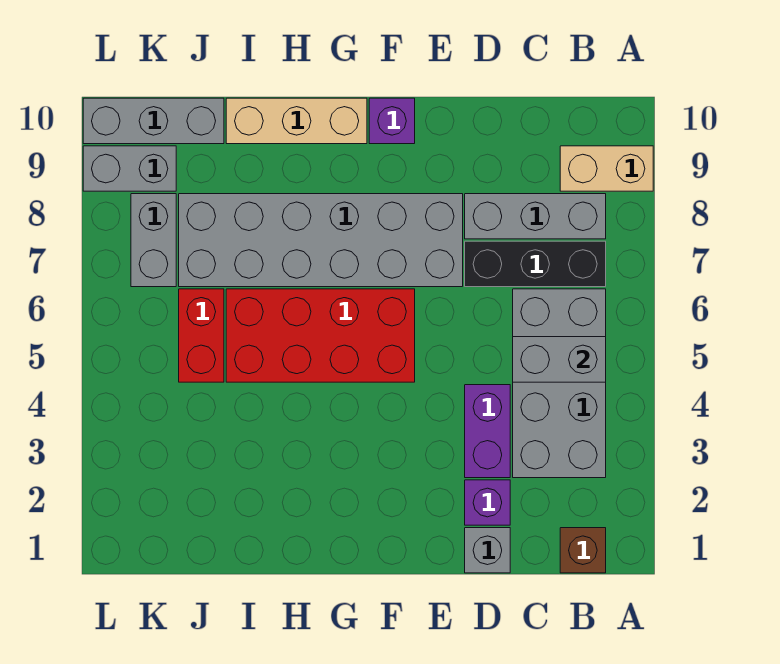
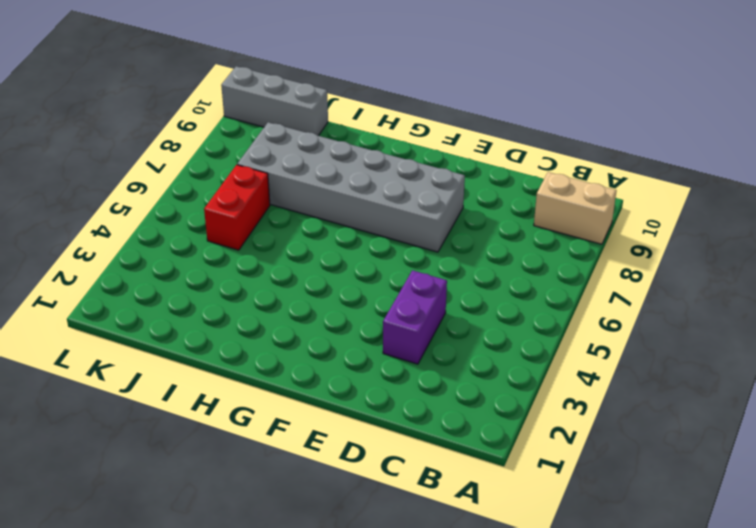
none -> brown brick B1 level 1
none -> grey brick B3:C6 level 1
none -> black brick B7:D7 level 1

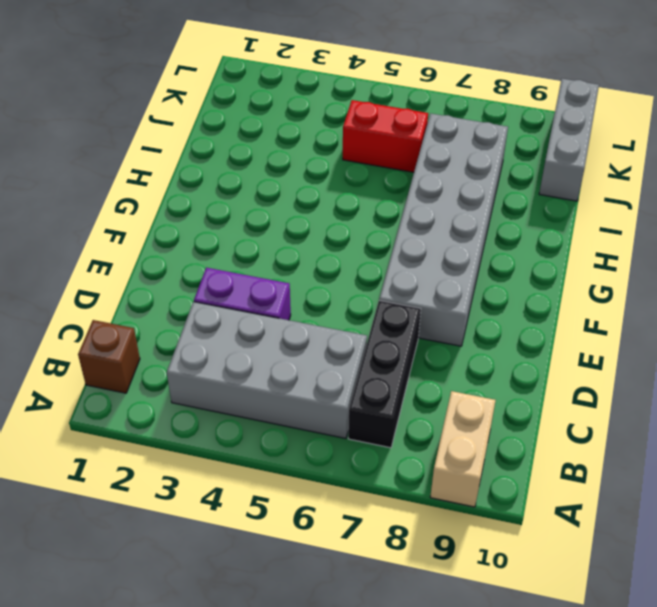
none -> grey brick B8:D8 level 1
none -> grey brick D1 level 1
none -> purple brick D2 level 1

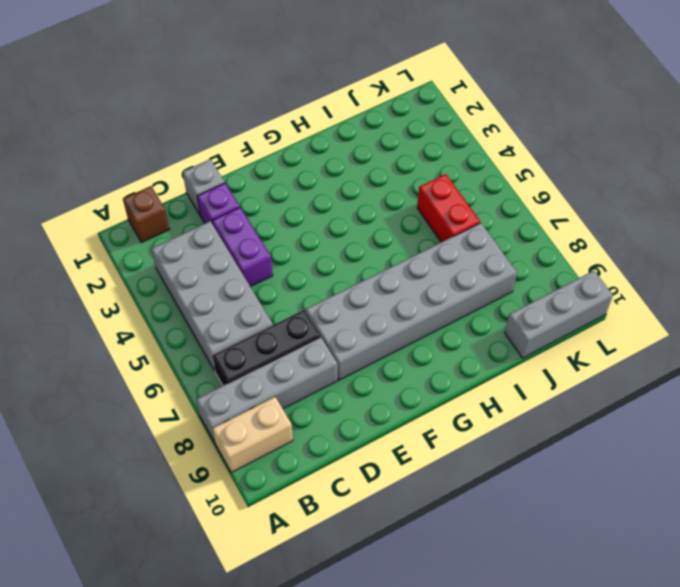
grey brick A8:D8 level 1 -> grey brick B8:D8 level 1
none -> red brick F5:I6 level 1
none -> purple brick F10 level 1
none -> tan brick G10:I10 level 1

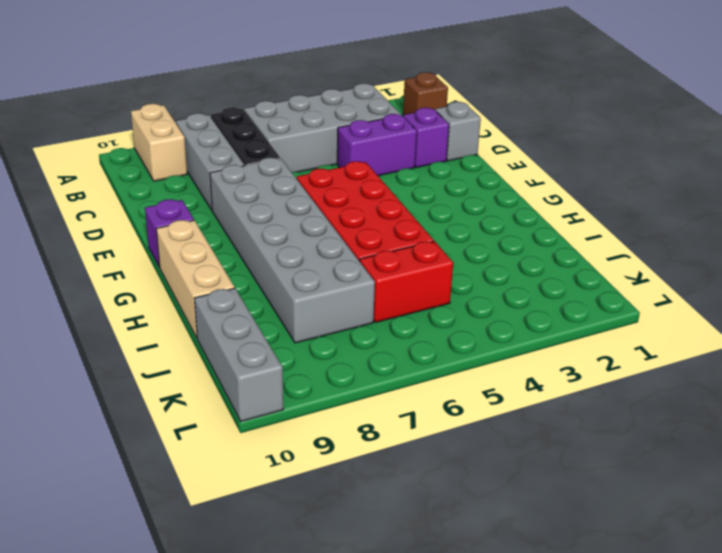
none -> grey brick K7:K8 level 1
none -> grey brick K9:L9 level 1
none -> grey brick B5:C5 level 2

